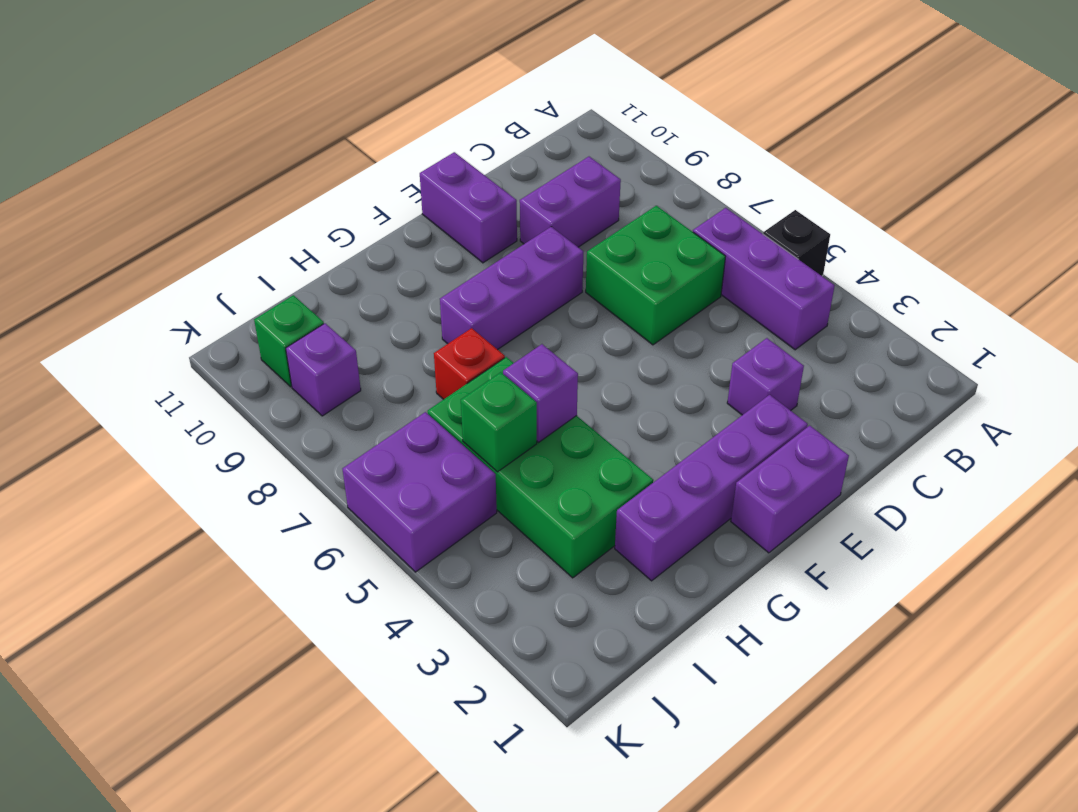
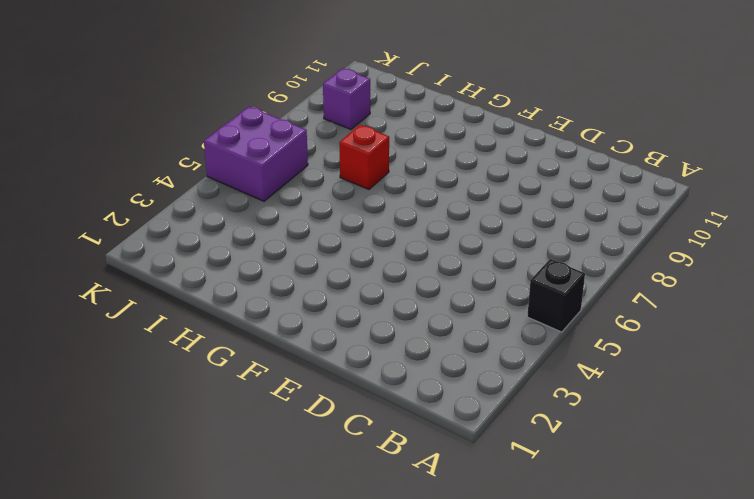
none -> purple brick B4:B6 level 1
none -> green brick C6:D7 level 1
none -> purple brick C9:D9 level 1

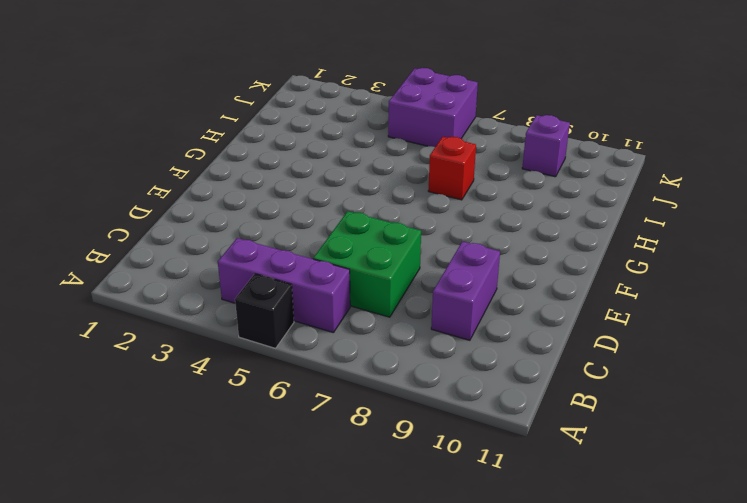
none -> purple brick D3 level 1
none -> purple brick E1:F1 level 1
none -> purple brick E2:H2 level 1

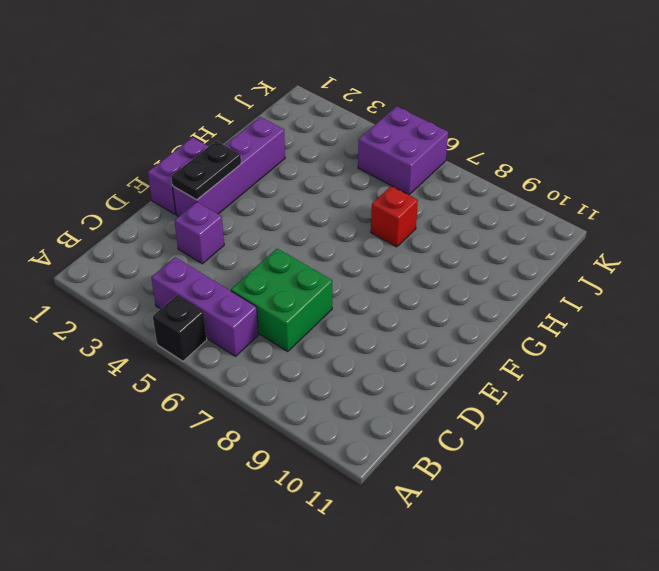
black plate E2:F2 level 2 -> none
none -> purple brick C9:D9 level 1
none -> purple brick E8:G8 level 1
none -> purple brick E10:E11 level 1

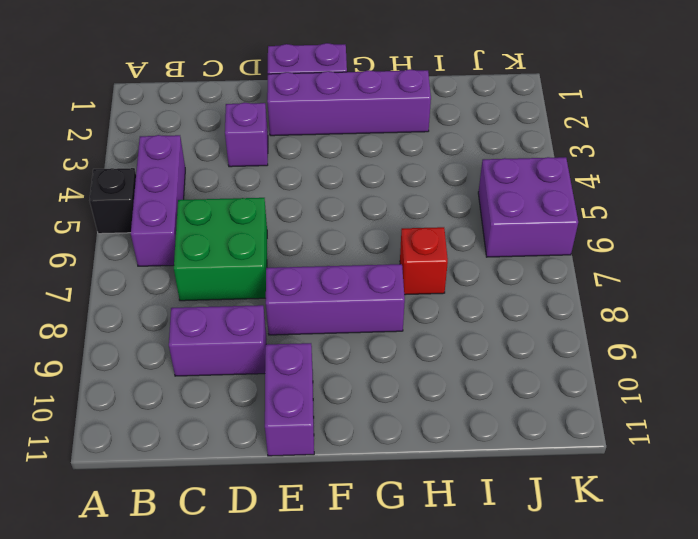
none -> green brick H3:I6 level 1
none -> purple brick J9 level 1
none -> green brick J10 level 1

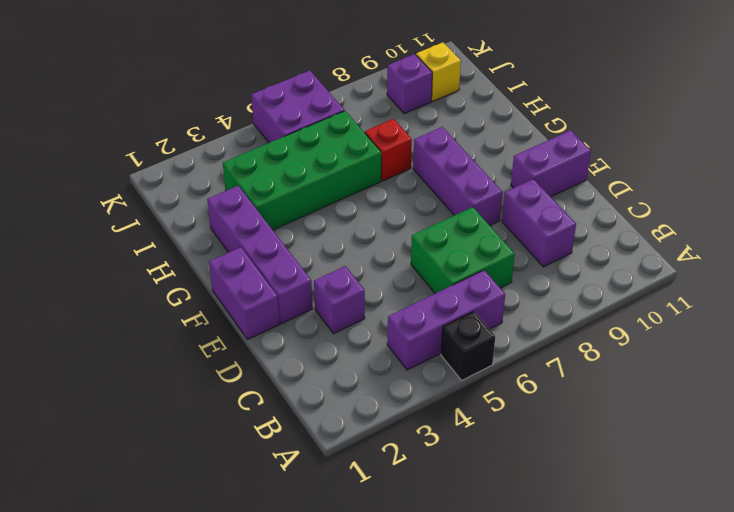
yellow brick J10 level 1 -> green brick J10 level 1
none -> purple brick H5 level 2
none -> green brick I5 level 2

